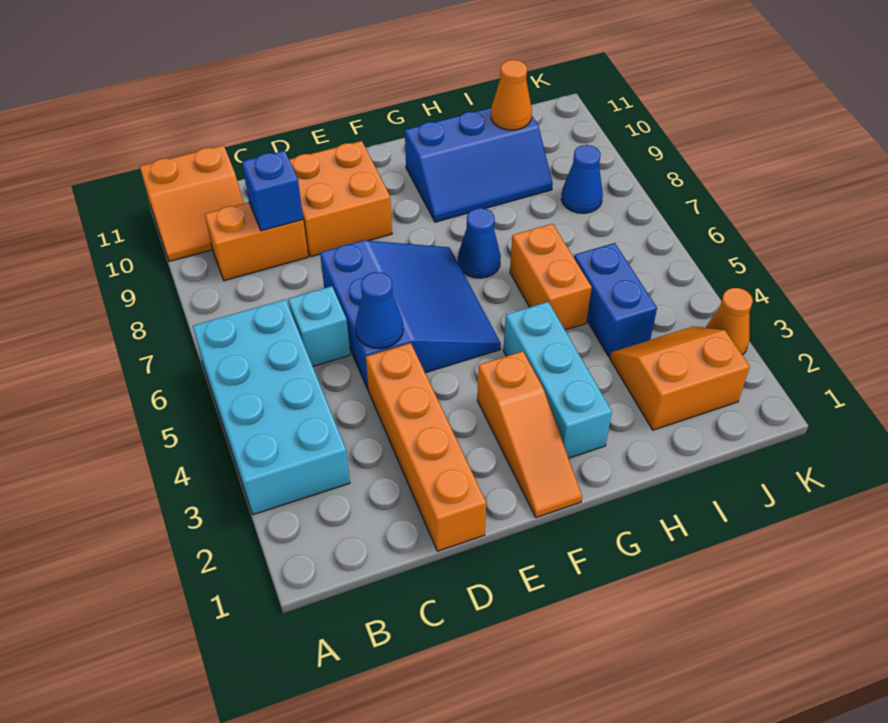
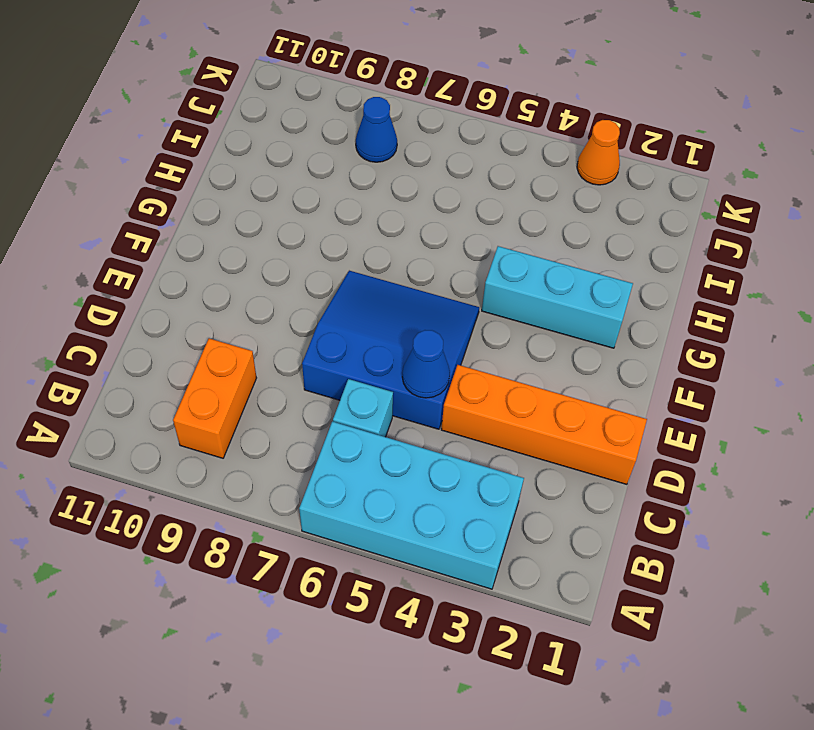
none -> orange slope A10:B11 level 1 top 11
none -> orange brick D9:E10 level 1
none -> orange slope F1:F3 level 1 top 3

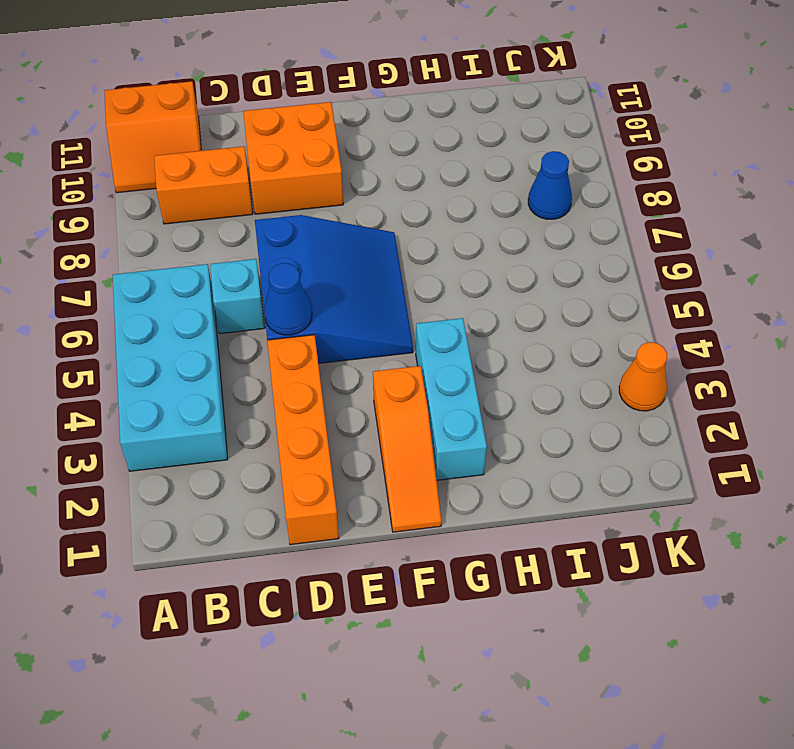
none -> blue cone G7 level 1
none -> blue slope G9:I10 level 1 top 10
none -> orange brick H5:H6 level 1

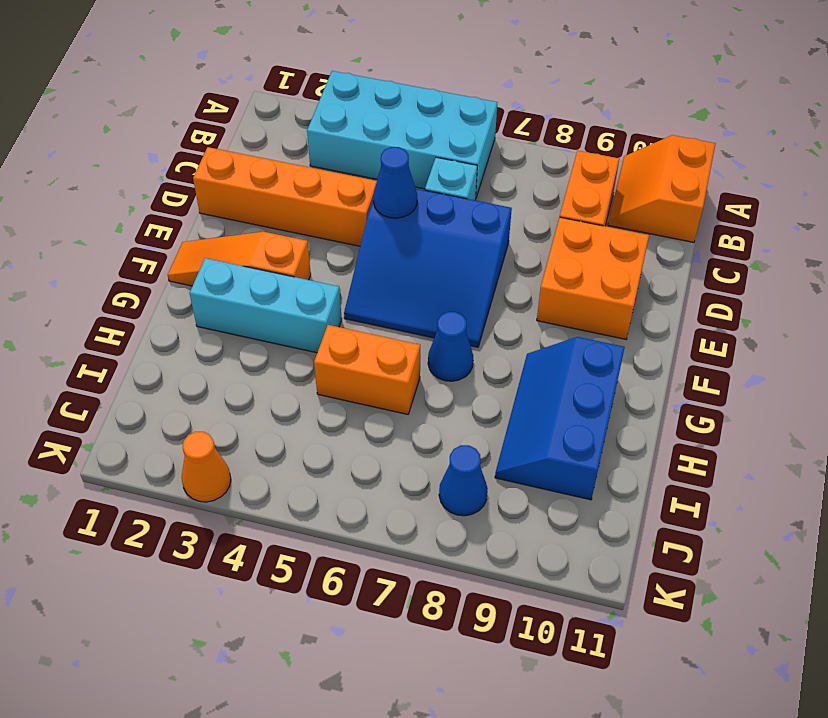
none -> orange slope I2:J3 level 1 top 2
none -> blue brick I4:I5 level 1
none -> blue brick C9 level 2

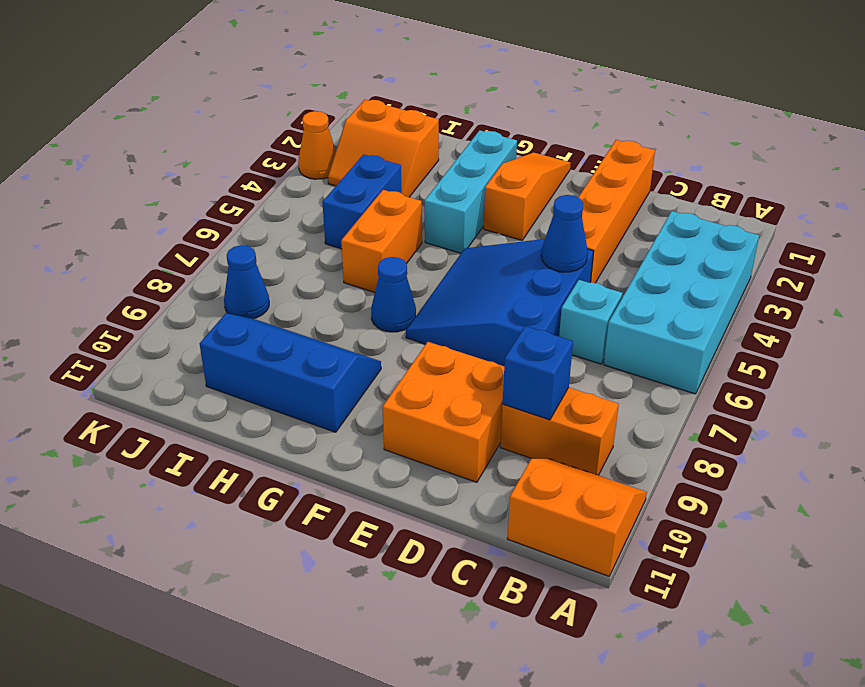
none -> orange cone I10 level 2

